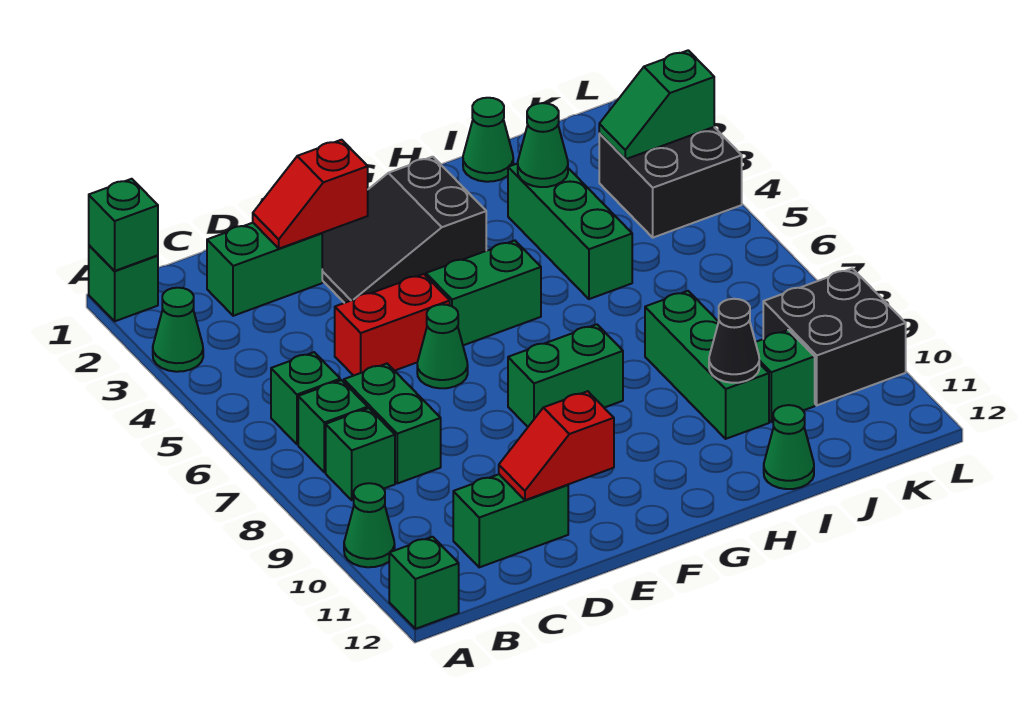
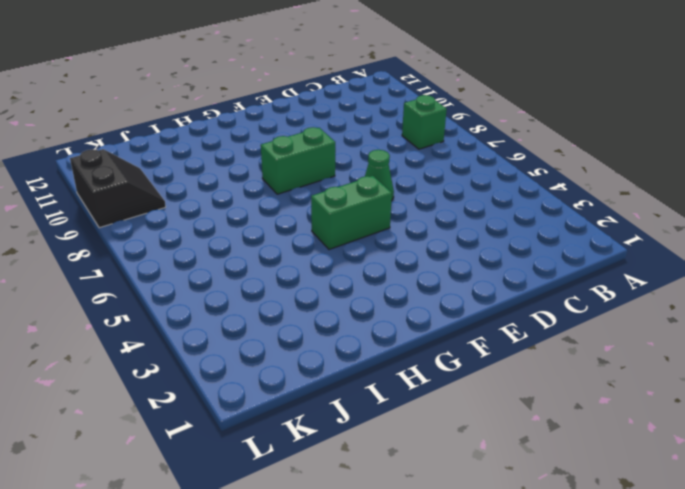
black slope K9:L10 level 1 top L -> black brick K9:L10 level 1
none -> green brick A1 level 1
none -> green cone A3 level 1
none -> green cone A10 level 1

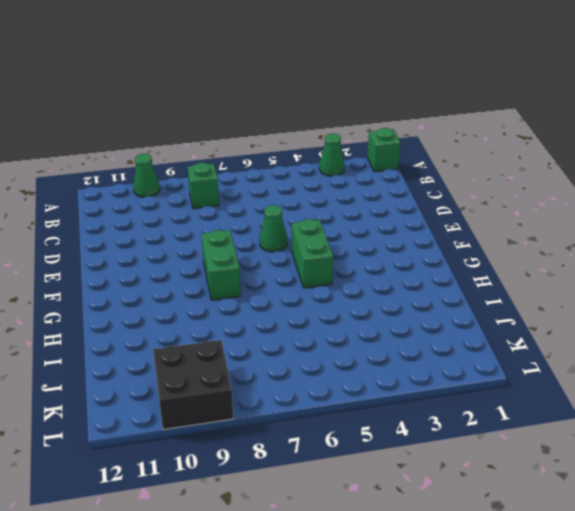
none -> green brick A12 level 1
none -> green brick B6 level 1
none -> green brick B7 level 1

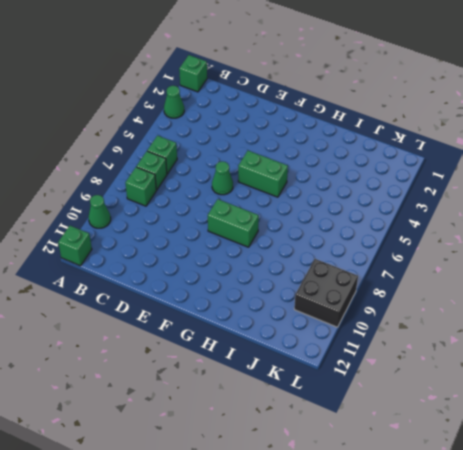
none -> green brick C2:D2 level 1
none -> green brick C7:C8 level 1
none -> green brick C11:D11 level 1

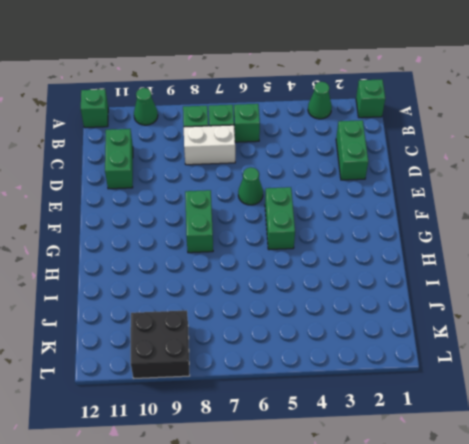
white brick C7:C8 level 1 -> green brick C7:C8 level 1
none -> red brick D5:E5 level 1
none -> black slope E2:G3 level 1 top G
none -> green cone I1 level 1

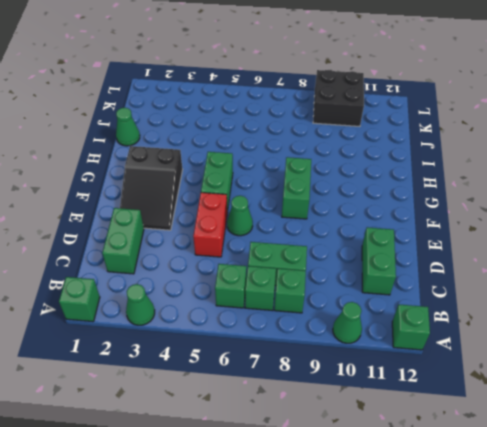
none -> green brick I3:I5 level 1
none -> green brick I8:I10 level 1
none -> green cone I12 level 1

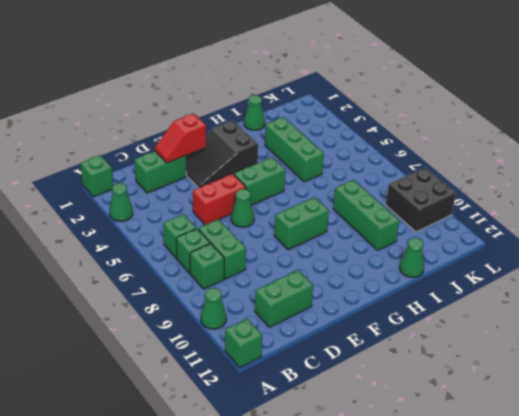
none -> green brick J10 level 1
none -> black brick K3:L4 level 1
none -> green brick A1 level 2

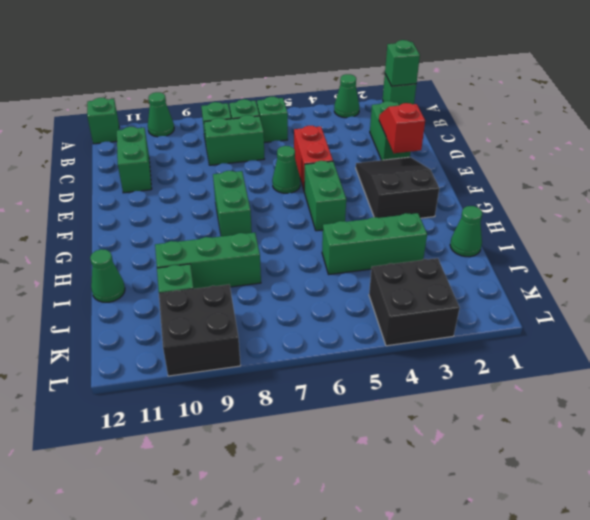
none -> red slope D11:E11 level 2 top E
none -> green cone I3 level 2
none -> black cone I10 level 2

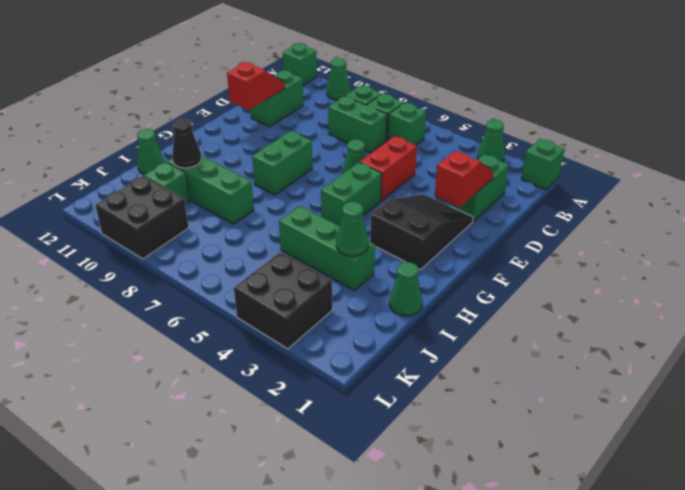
none -> green brick A1 level 2
none -> green slope K3:L3 level 2 top L

